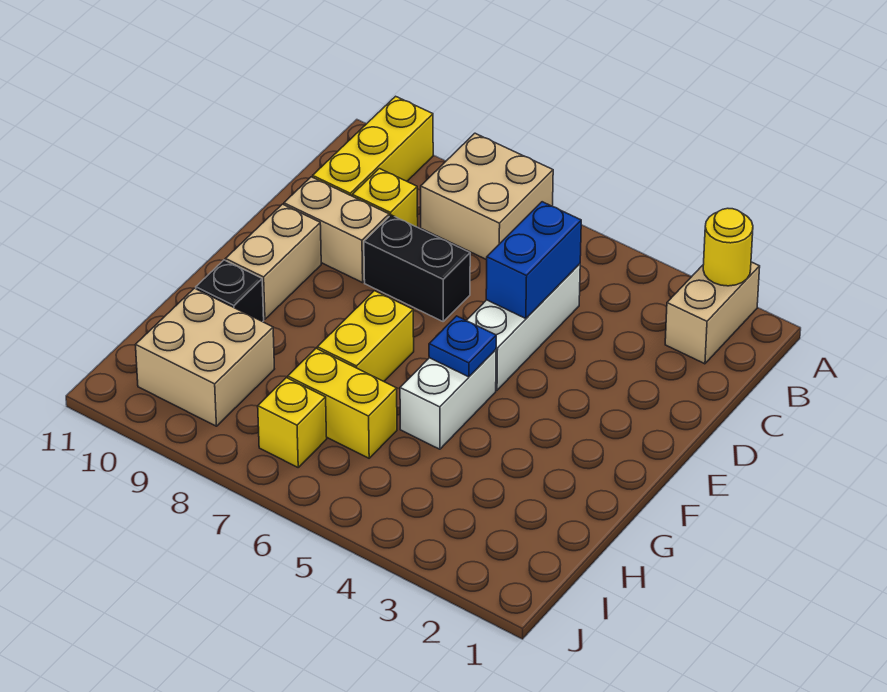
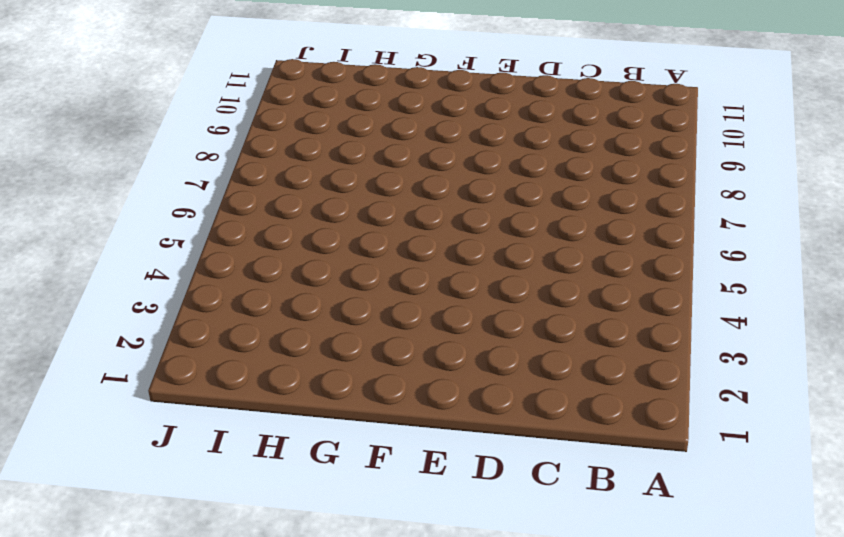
none -> tan brick A2:B2 level 1
none -> tan brick A7:B8 level 1
none -> yellow brick A10:C10 level 1

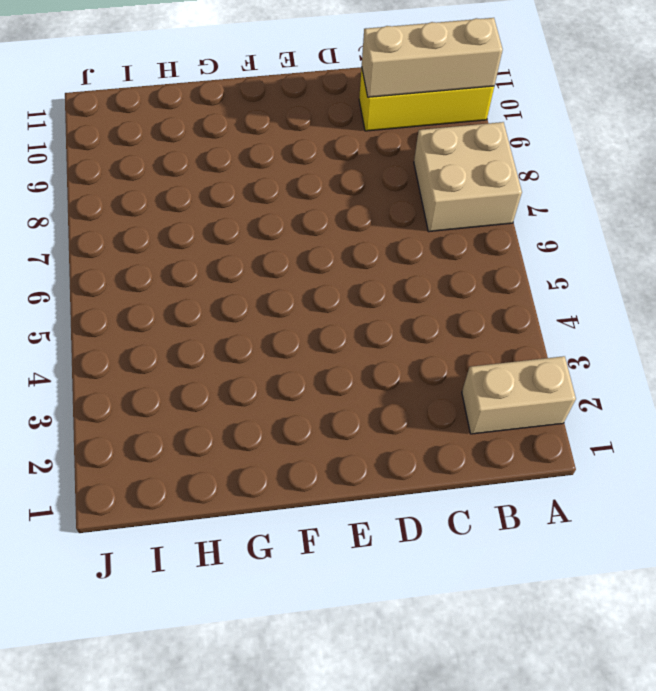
tan brick A10:C10 level 2 -> none
none -> white brick C5:E5 level 1
none -> yellow brick C9 level 1
none -> black brick D7:D8 level 1

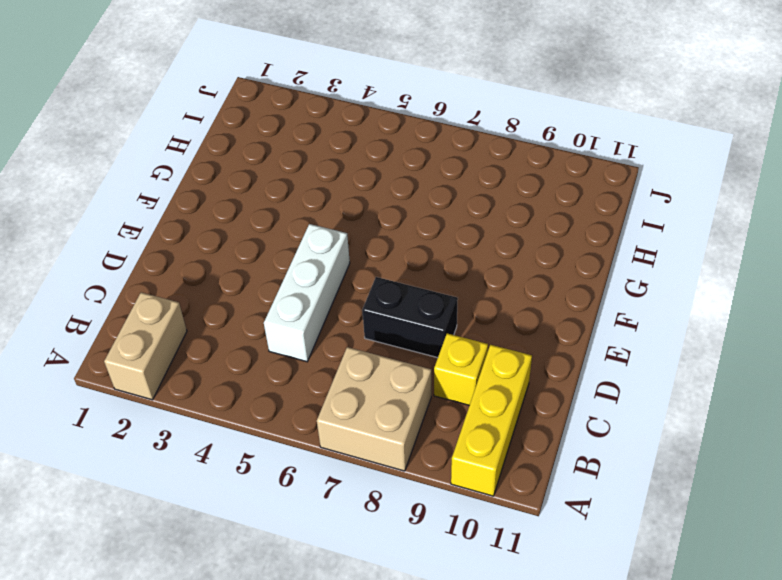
none -> tan brick D9:D10 level 1
none -> tan brick E10:F10 level 1
none -> white brick F5:G5 level 1

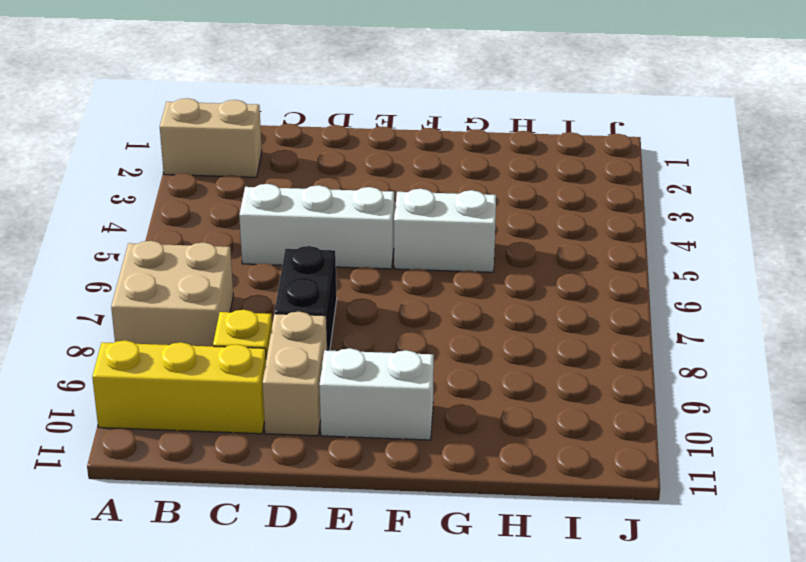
white brick E10:F10 level 1 -> tan brick E10:F10 level 1
none -> yellow brick F7:G7 level 1
none -> black brick G10 level 1
none -> yellow brick H6:H7 level 1

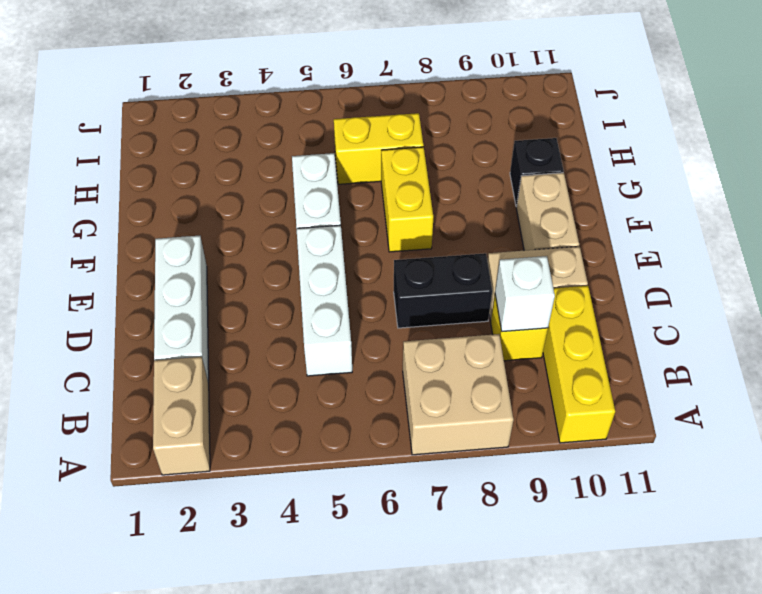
white brick C2:E2 level 1 -> none
white brick C9 level 2 -> none
none -> tan brick H9:I10 level 1
none -> yellow brick I7 level 1
none -> yellow round brick A2 level 2

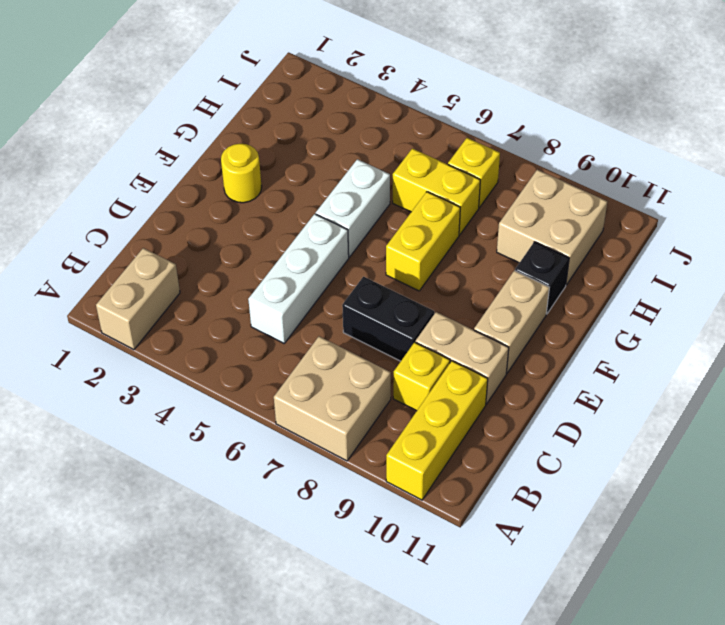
yellow round brick F2 level 1 -> yellow round brick A2 level 2
none -> blue brick C5:D5 level 2
none -> blue plate F5 level 2

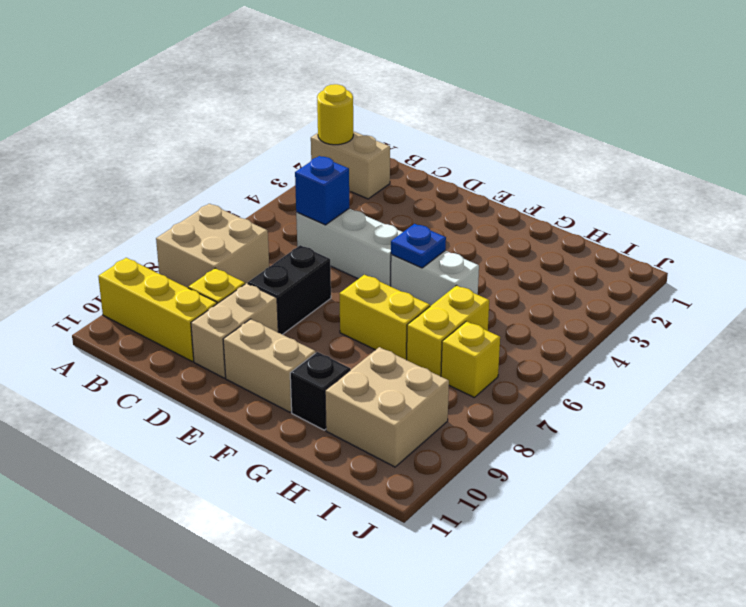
blue brick C5 level 2 -> blue brick C5:D5 level 2

